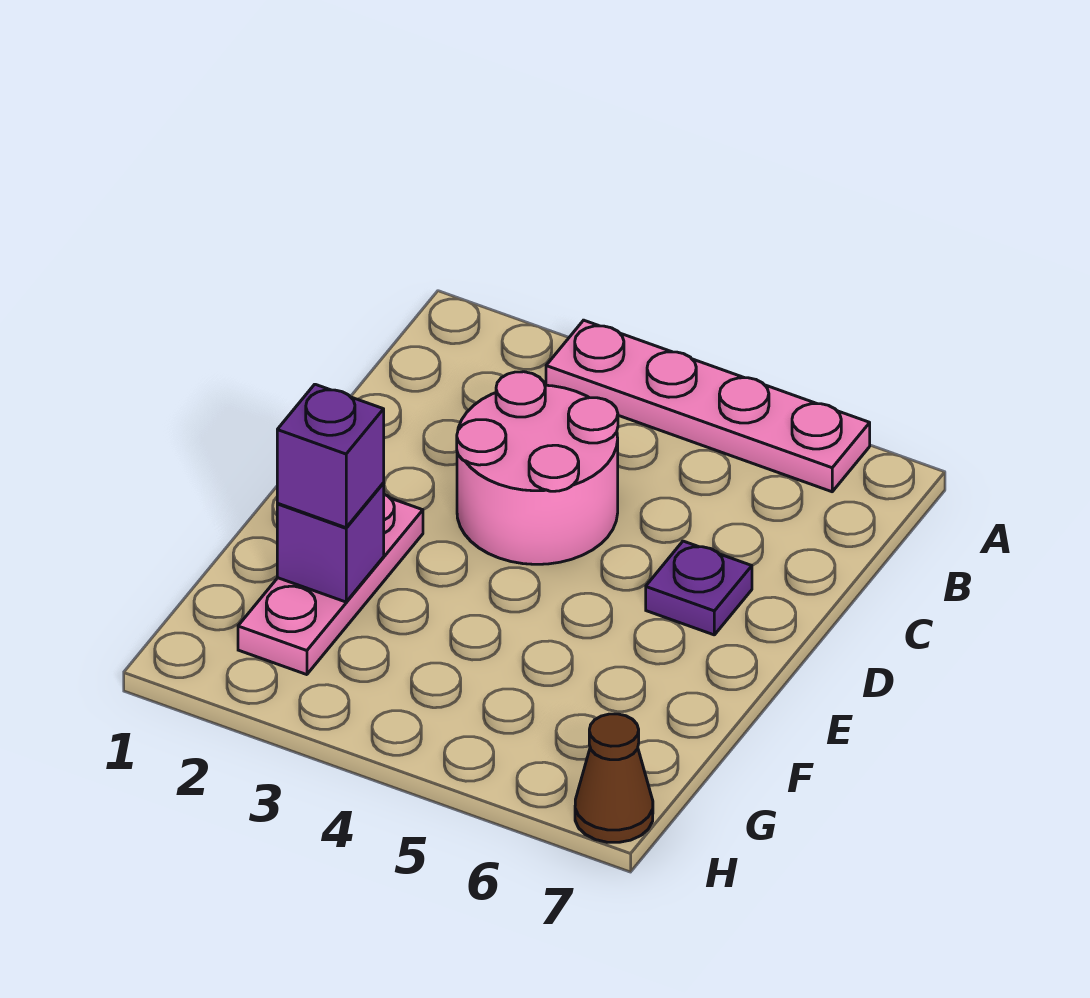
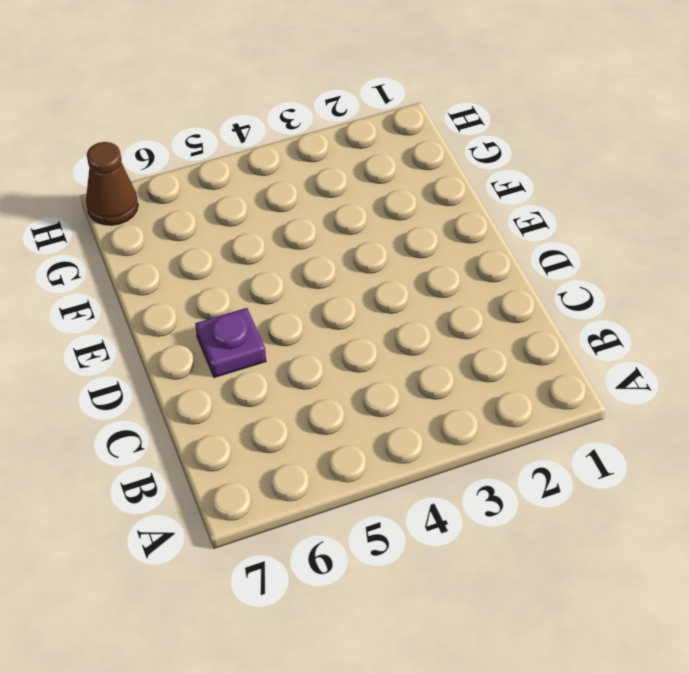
none -> pink plate A3:A6 level 1
none -> pink round brick C3:D4 level 1

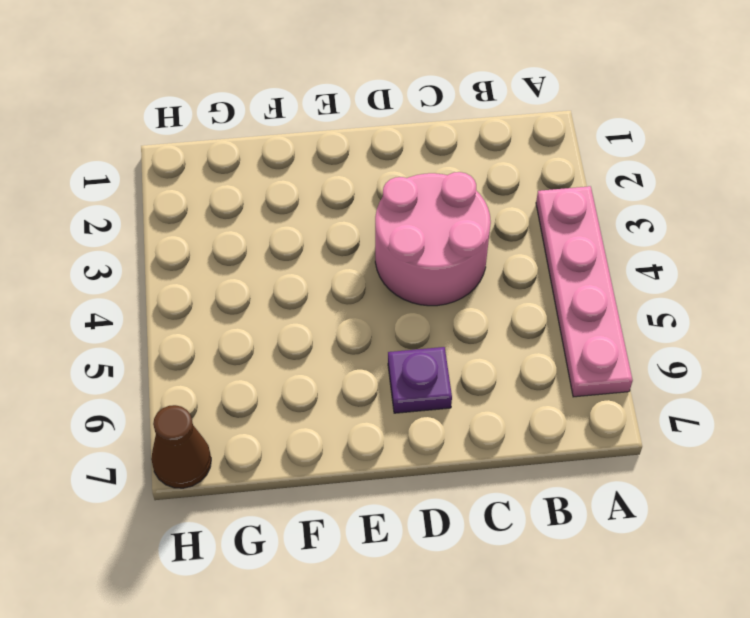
none -> pink plate E2:G2 level 1
none -> purple brick F2 level 2

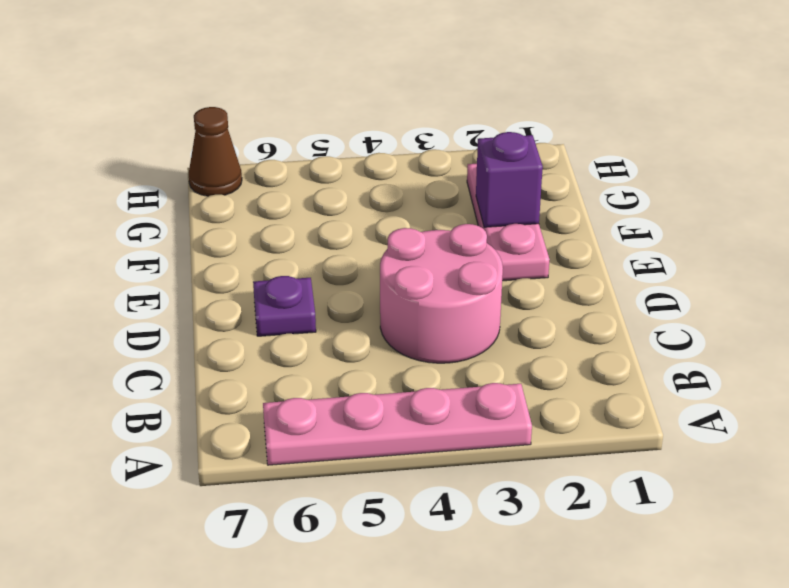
none -> purple brick F2 level 3

